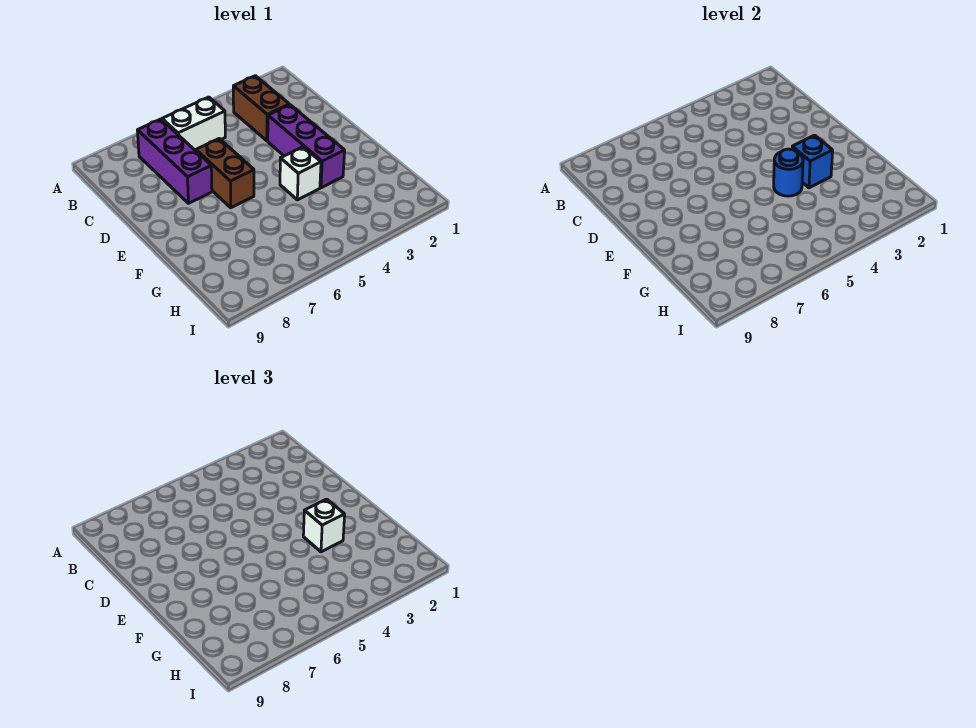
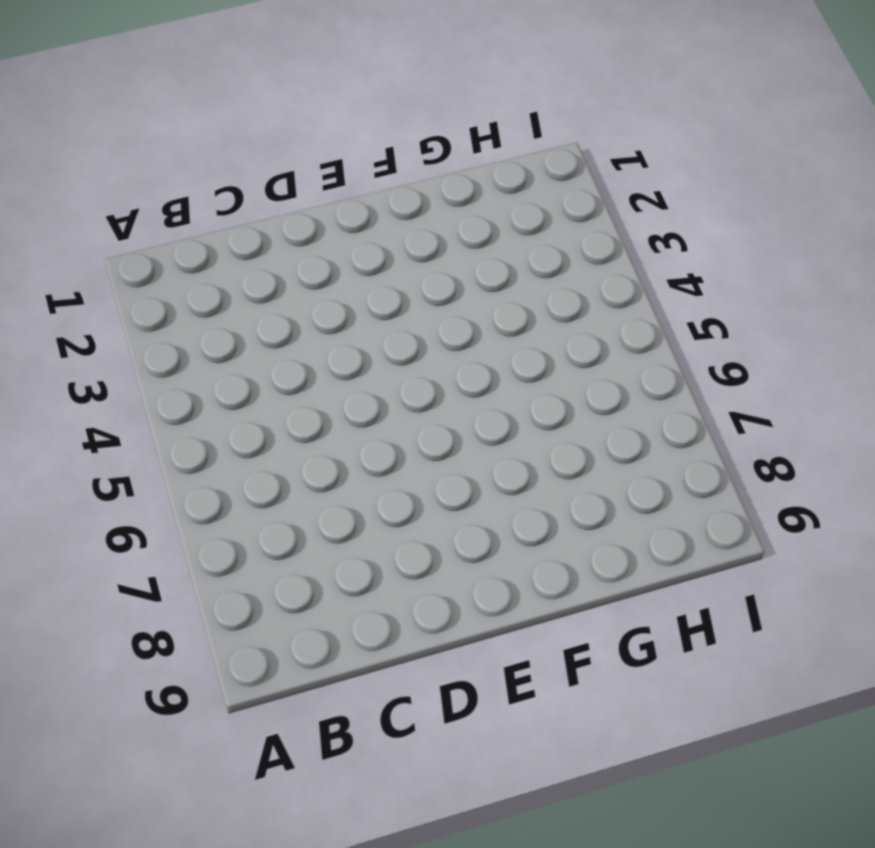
none -> brown brick B3:C3 level 1
none -> white brick B5:B6 level 1

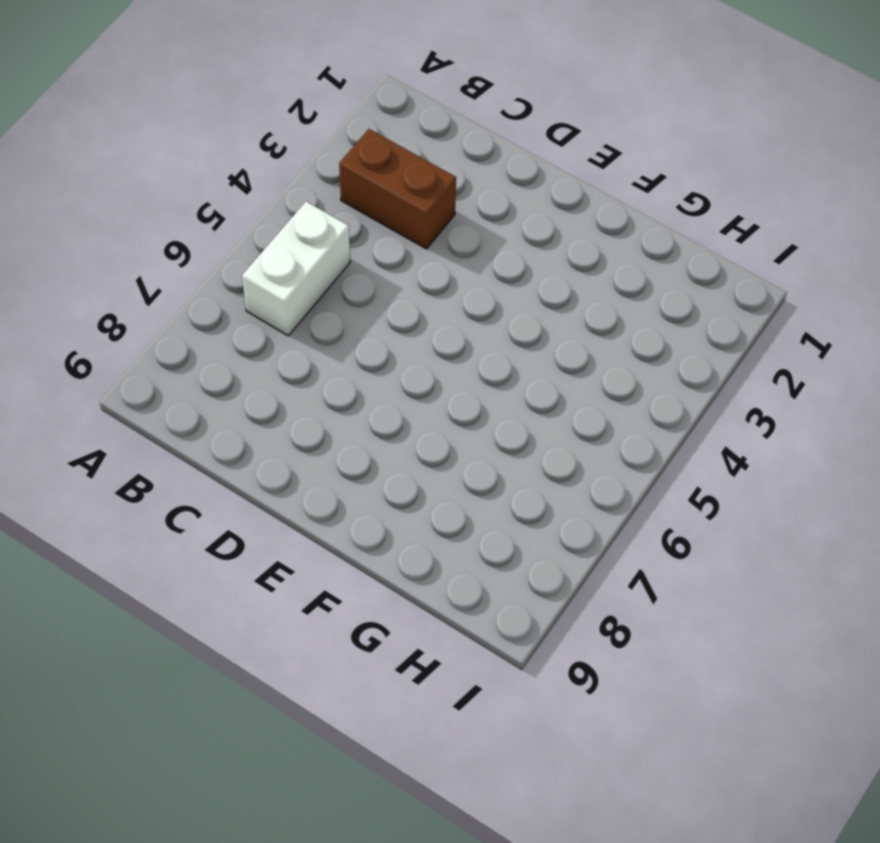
none -> purple brick B7:D7 level 1
none -> purple brick D3:F3 level 1

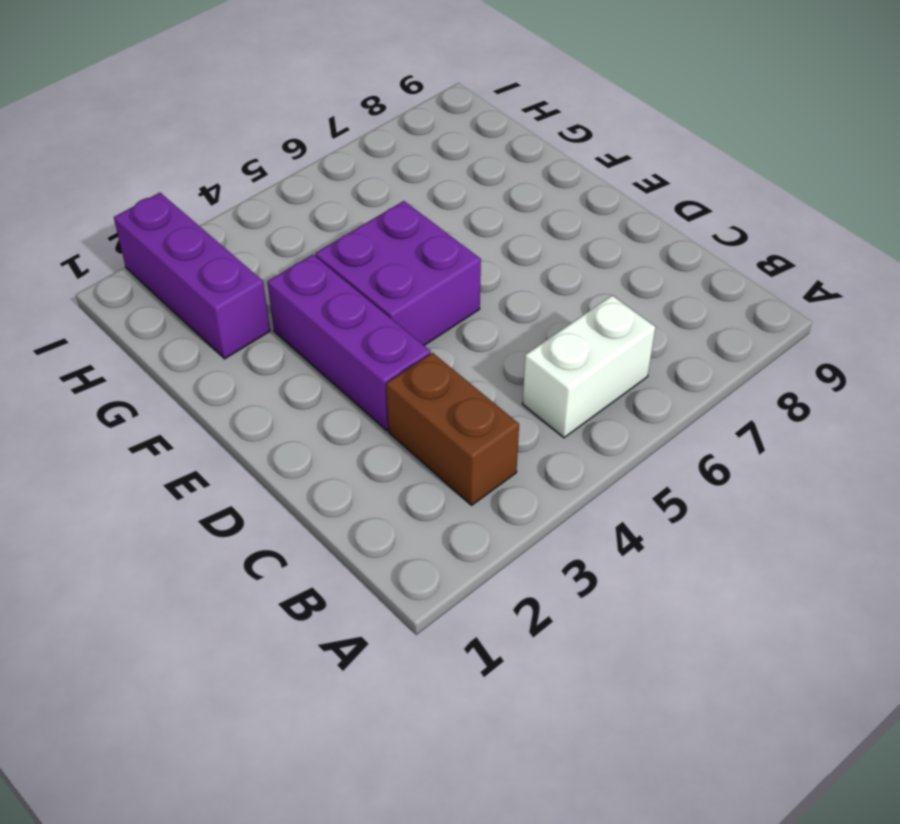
purple brick E4:F5 level 1 -> white brick F4 level 1
purple brick G2:I2 level 1 -> purple brick B7:D7 level 1
none -> brown brick D6:E6 level 1
none -> blue brick F3 level 2

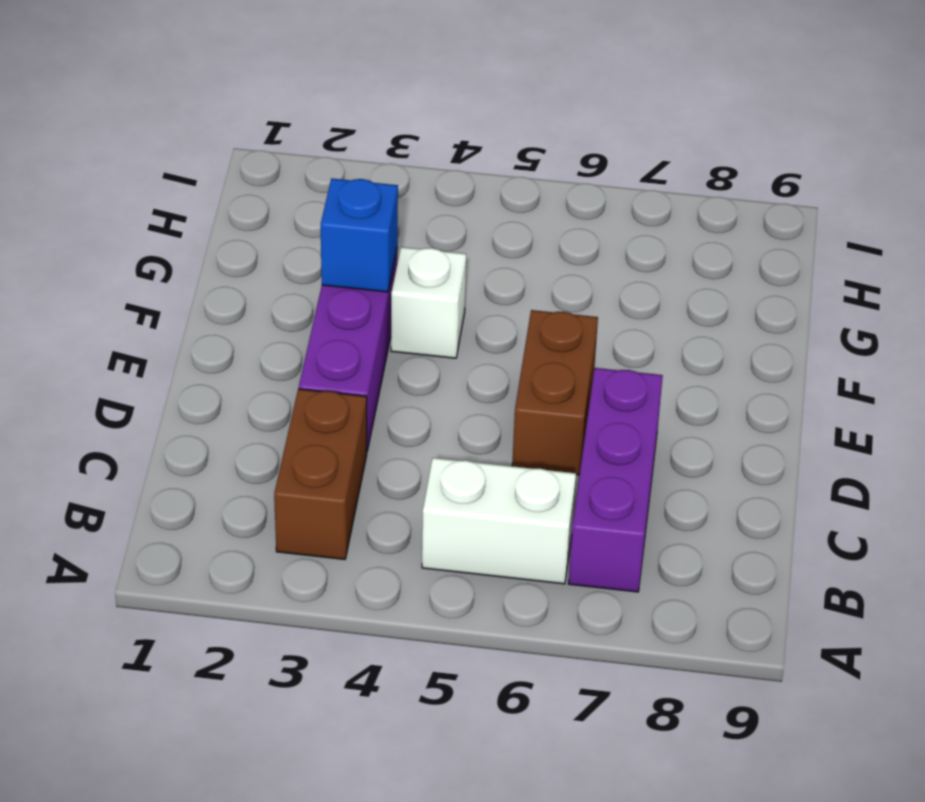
none -> blue round brick F4 level 2
none -> white brick F3 level 3

